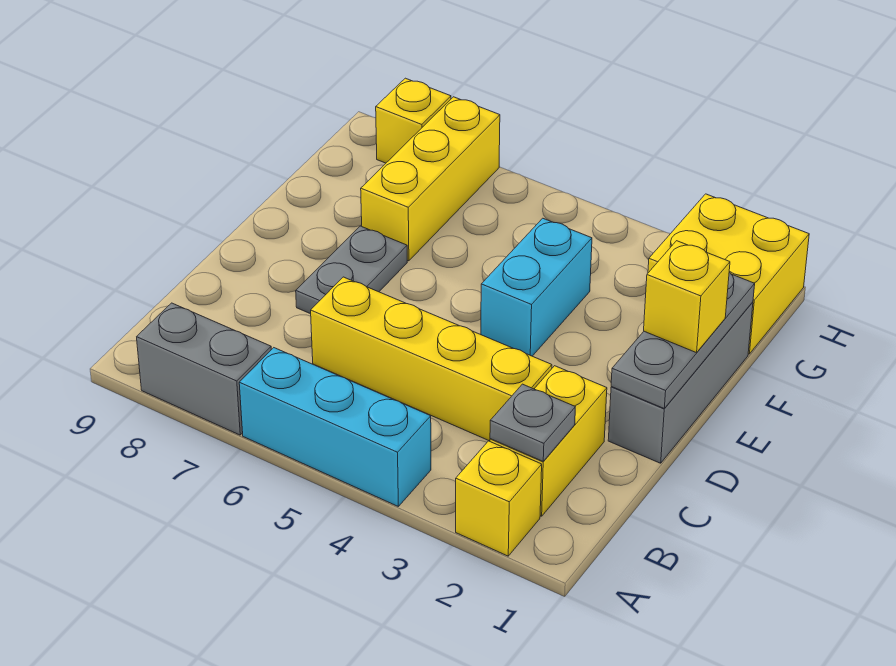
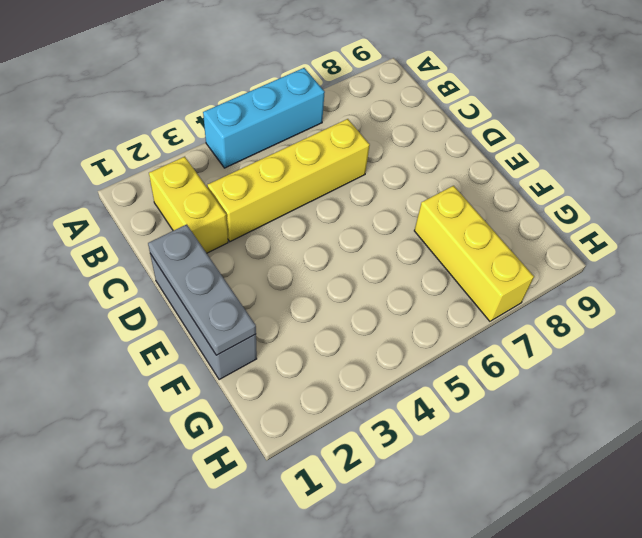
none -> yellow brick A2 level 1
none -> grey brick A7:A8 level 1
none -> grey plate D7:E7 level 1

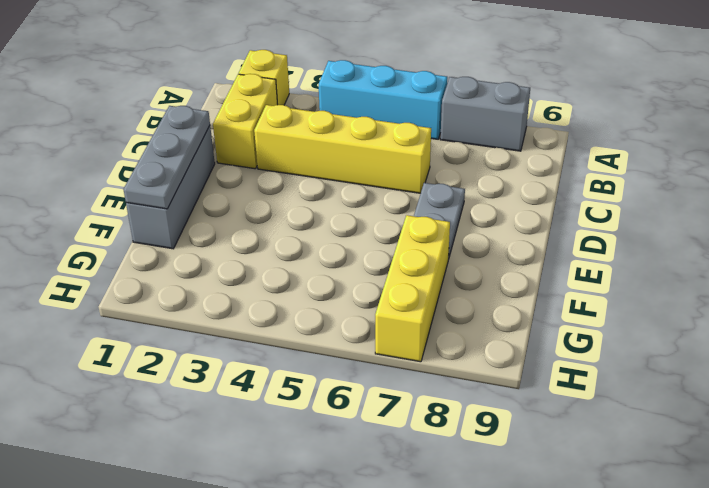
none -> cyan brick E4:F4 level 1
none -> yellow brick G1:H2 level 1
none -> yellow brick H8 level 1

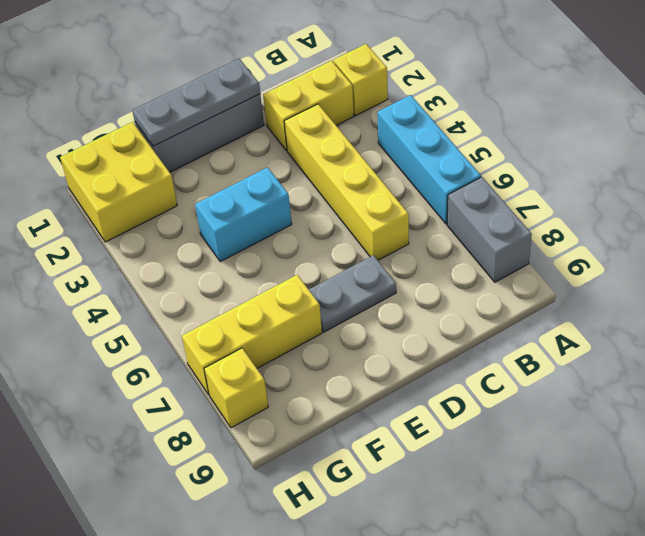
none -> grey plate B2 level 2
none -> yellow brick E1 level 3

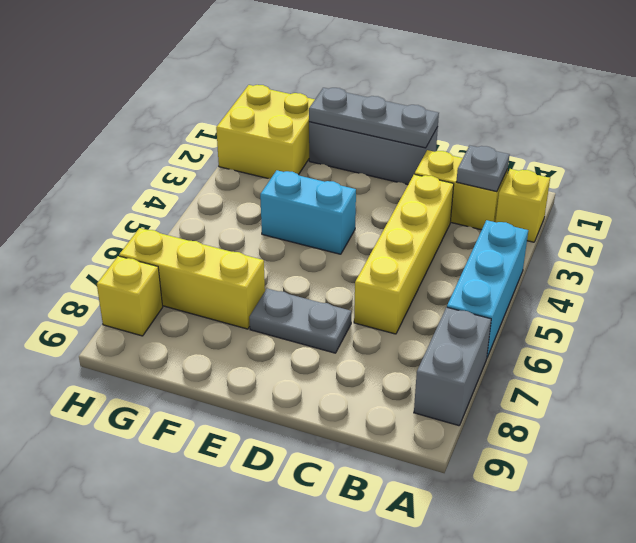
none -> yellow brick E1 level 3

